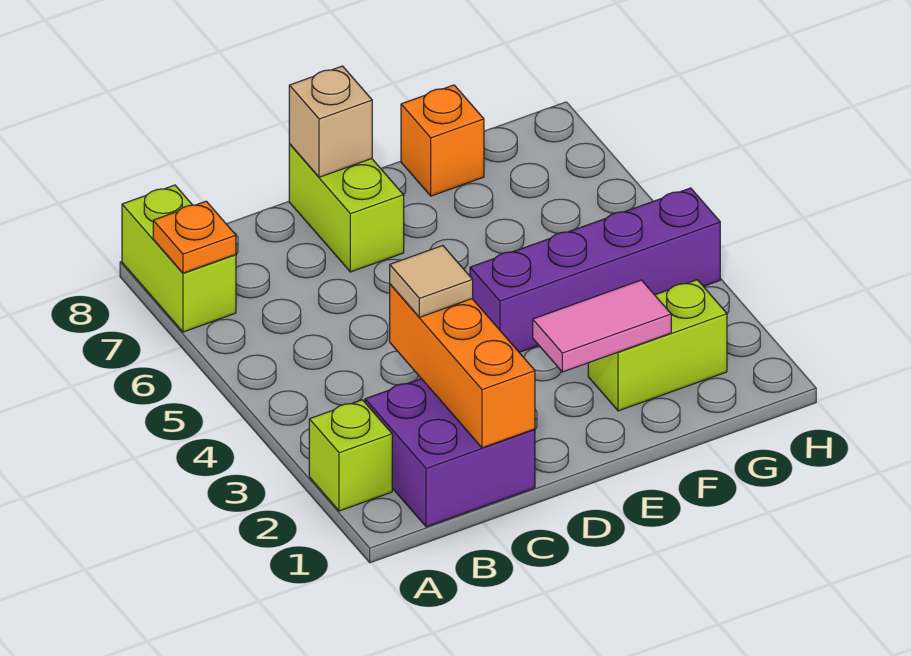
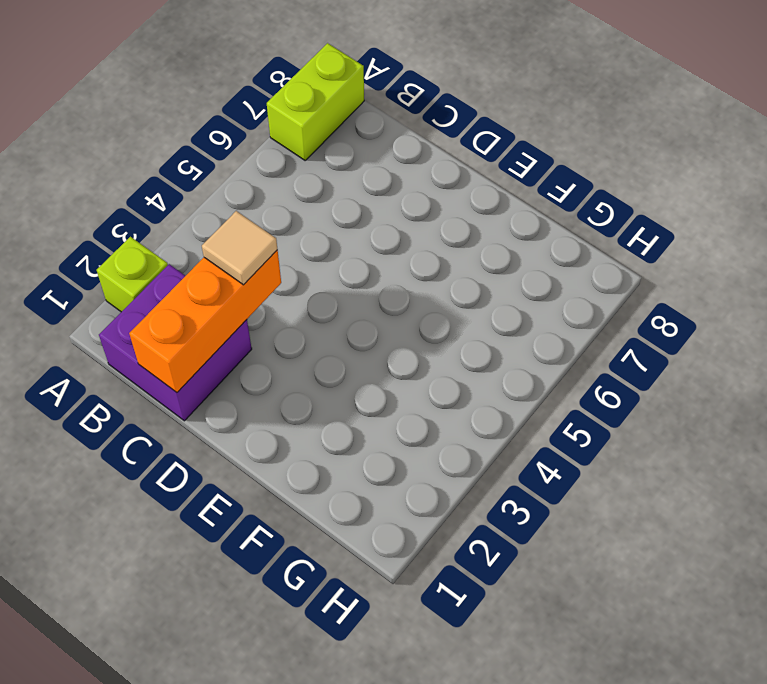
none -> lime brick D7:D8 level 1
none -> purple brick E4:H4 level 1
none -> lime brick F2:G2 level 1

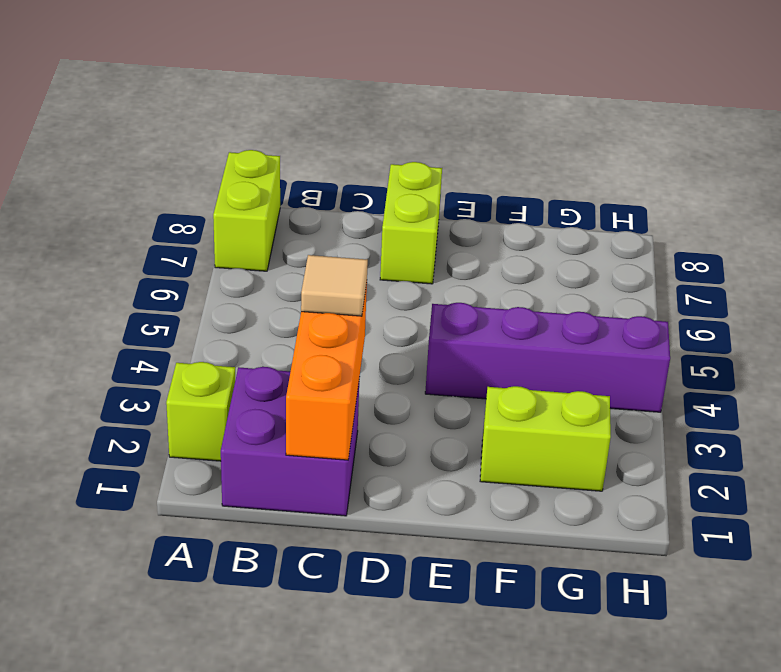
none -> orange brick F8 level 1
none -> orange plate A7 level 2
none -> tan brick D8 level 2

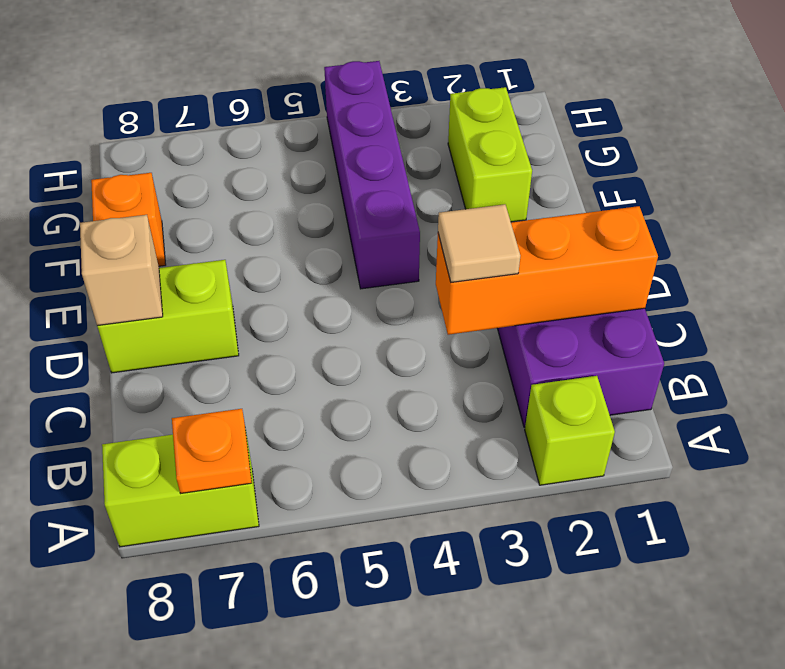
none -> pink tile E2:F2 level 2

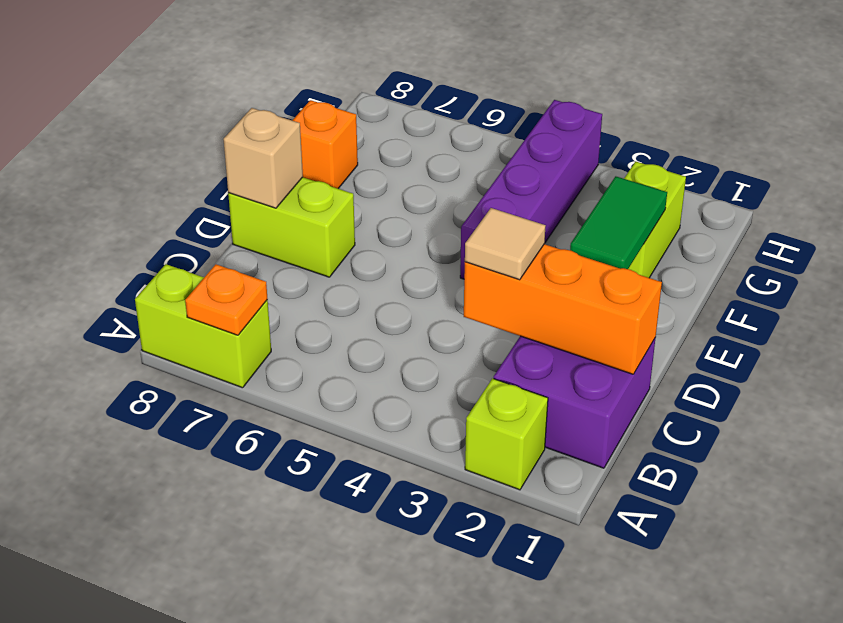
green tile E2:F2 level 2 -> pink tile E2:F2 level 2

